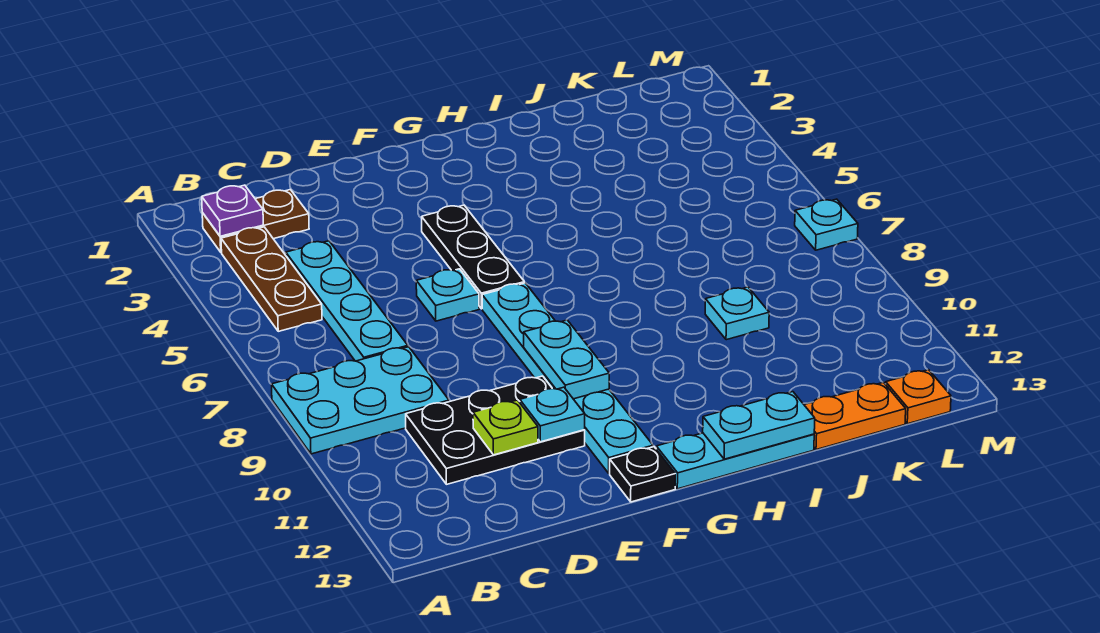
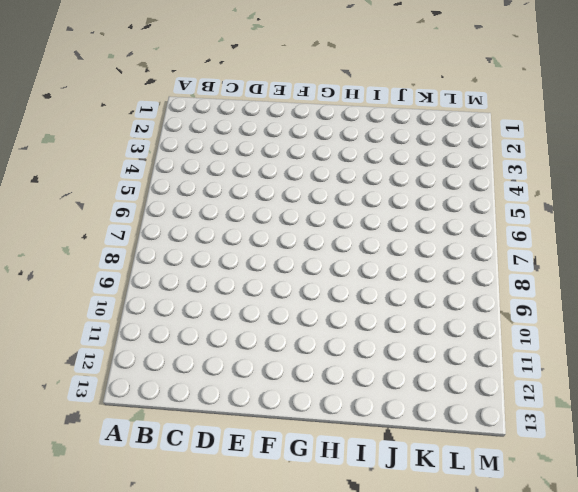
none -> cyan plate A8:C9 level 1
none -> brown plate B2:C2 level 1
none -> brown plate B3:B5 level 1

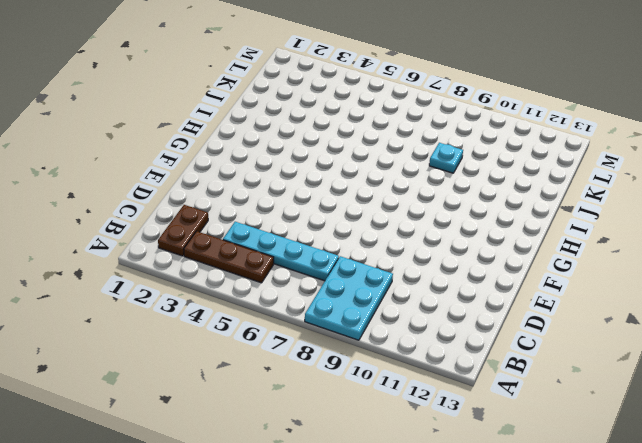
none -> black plate C10:E11 level 1
none -> cyan plate E6 level 1
none -> black plate F4:F6 level 1

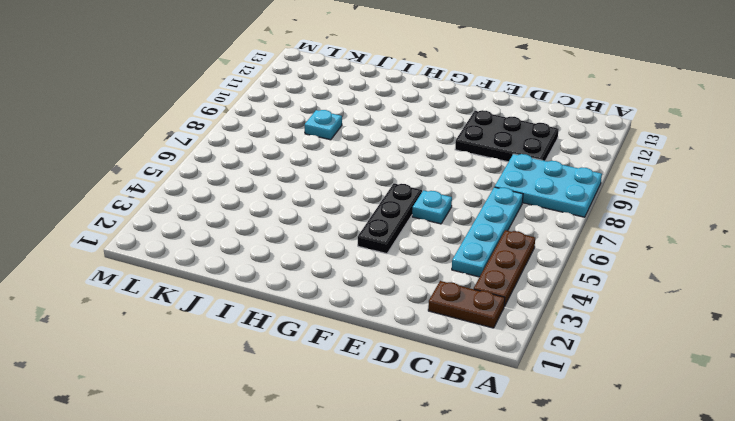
none -> cyan plate F7:F12 level 1
none -> black plate F13 level 1
none -> cyan plate G13:I13 level 1

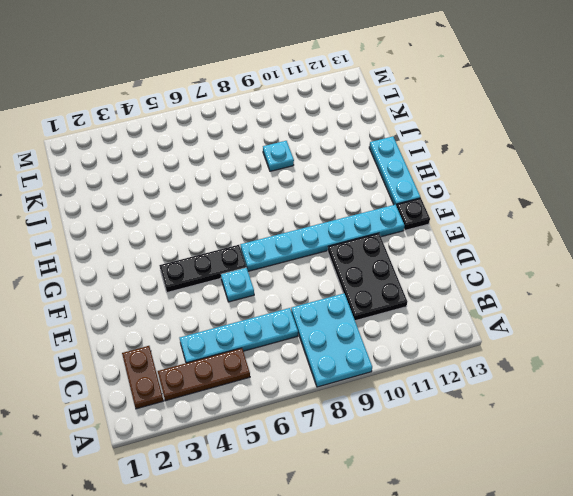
none -> orange plate J13:K13 level 1
none -> orange plate L13 level 1
none -> cyan plate M7 level 1

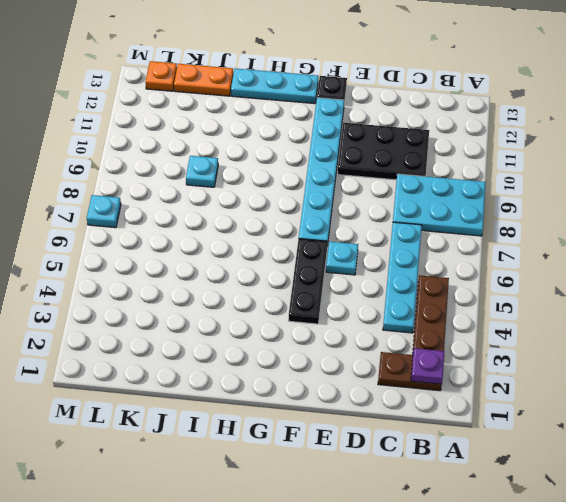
none -> lime plate D11 level 2
none -> cyan plate E11 level 2
none -> cyan plate F9:F10 level 2

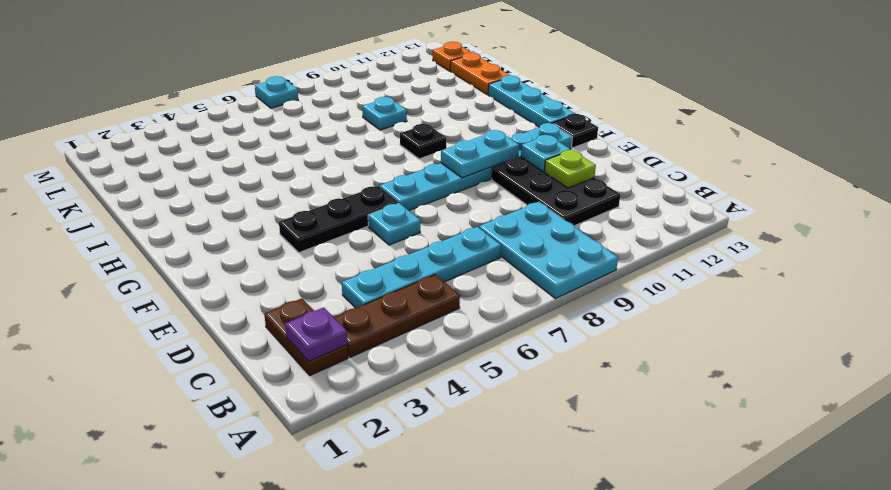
black plate H9 level 1 -> none
none -> cyan plate H13:I13 level 2

